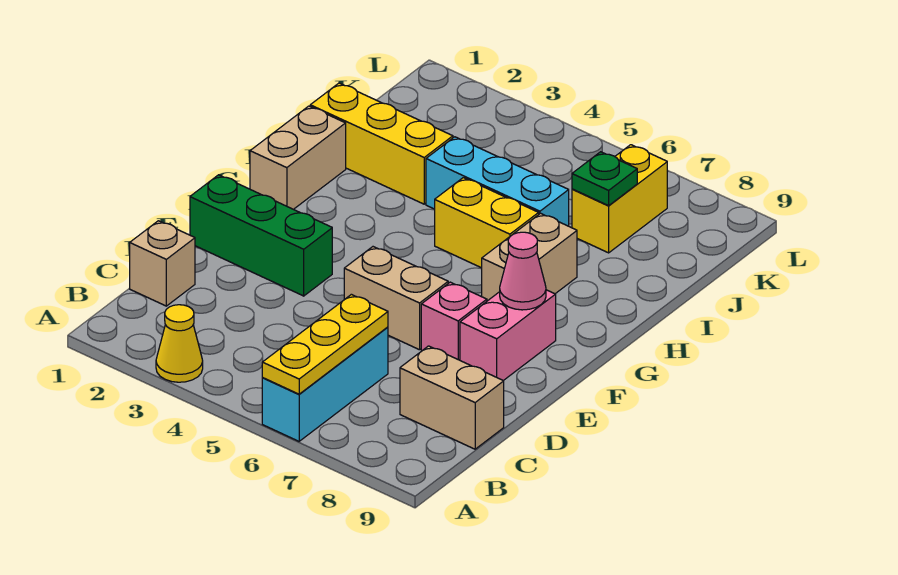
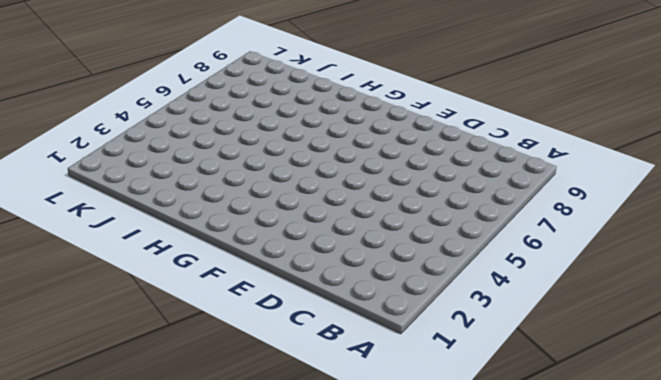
none -> yellow cone A3 level 1
none -> cyan brick A6:C6 level 1
none -> tan brick C1 level 1

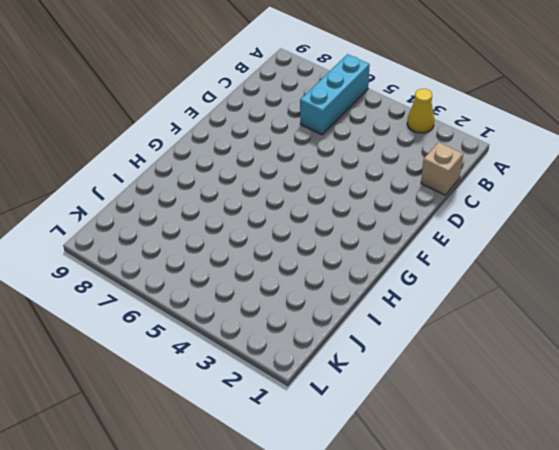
none -> tan brick C8:C9 level 1
none -> green brick E1:E3 level 1
none -> tan brick E5:E6 level 1

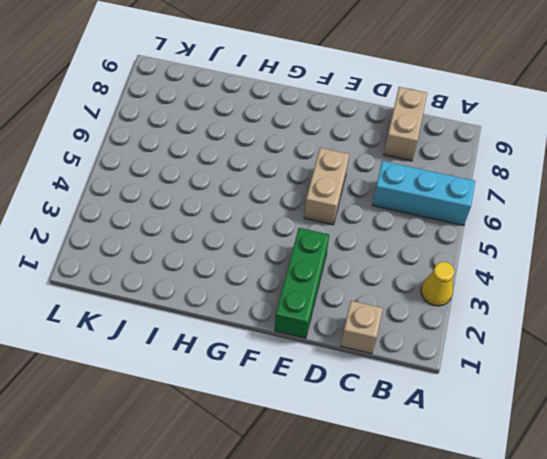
none -> pink brick E7 level 1
none -> pink brick E8:F8 level 1
none -> tan brick G1:H1 level 1

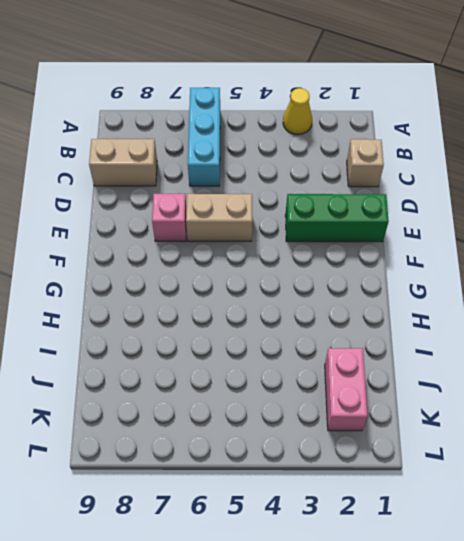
pink brick J2:K2 level 1 -> pink brick E8:F8 level 1
none -> tan brick G1:H1 level 1
none -> tan brick G7:H7 level 1
none -> yellow brick H5:H6 level 1

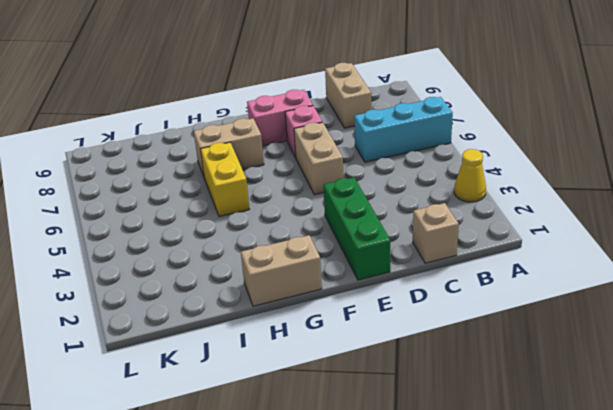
none -> yellow brick I1:I3 level 1
none -> cyan brick I4:I6 level 1
none -> yellow brick J7:K7 level 1

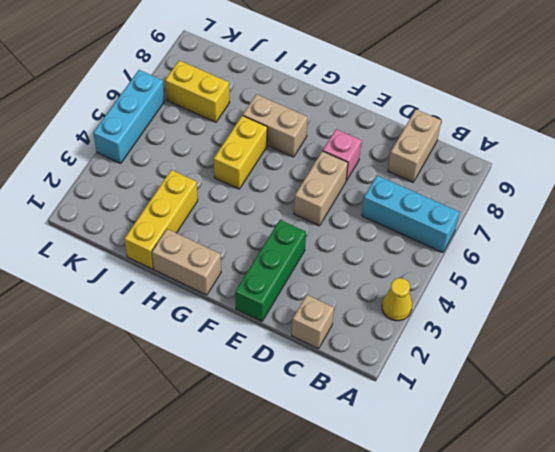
cyan brick L4:L6 level 1 -> cyan brick I4:I6 level 1
none -> pink brick E8:F8 level 1
none -> yellow plate A6:C6 level 2
none -> pink cone F8 level 2

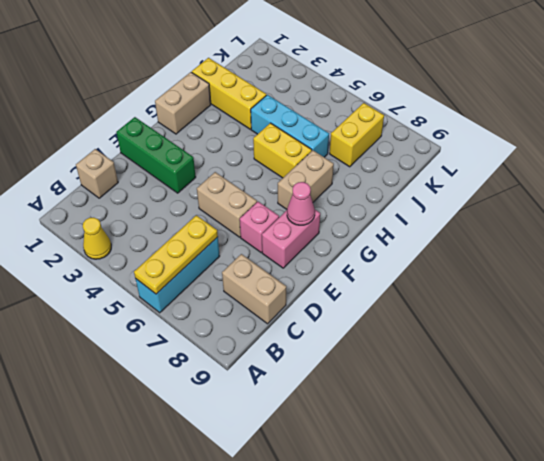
none -> green plate J7 level 2

